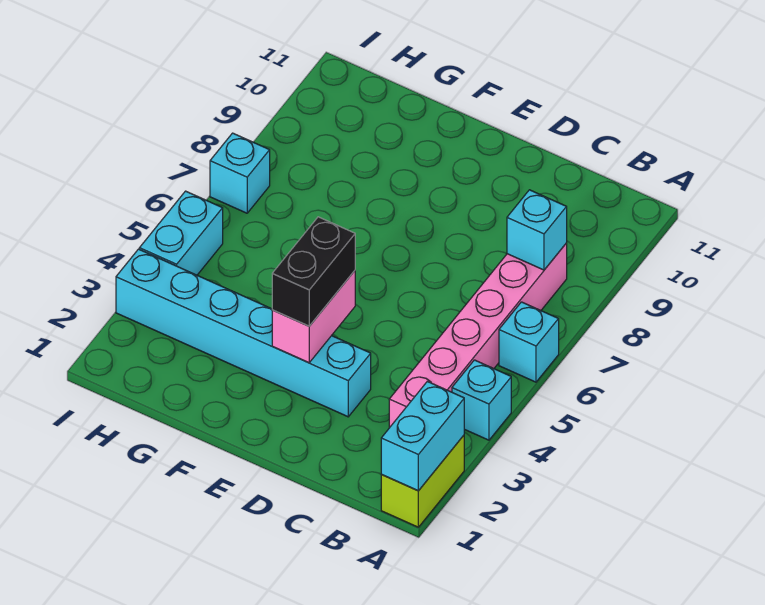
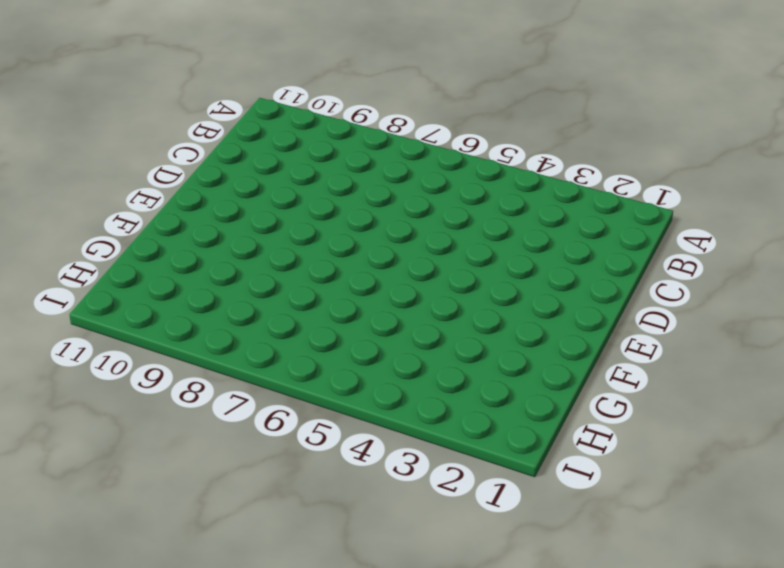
none -> lime brick A1:A2 level 1
none -> cyan brick A4 level 1

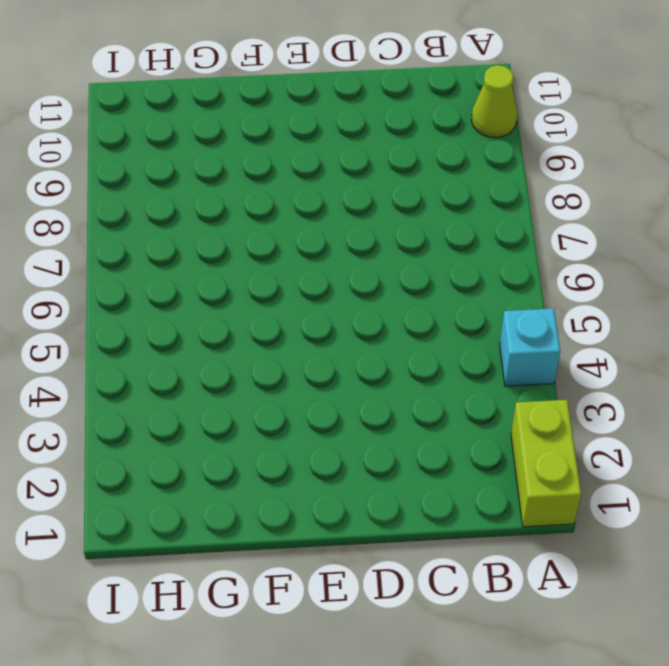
lime cone A10 level 1 -> none
none -> cyan brick A6 level 1
none -> pink brick B3:B8 level 1

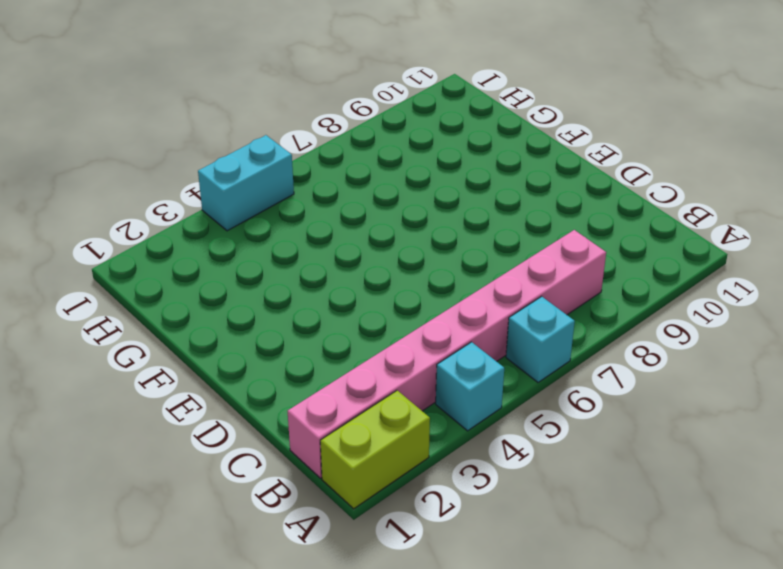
pink brick B1:B8 level 1 -> pink brick B3:B8 level 1
none -> cyan brick D3:I3 level 1
none -> cyan brick I7 level 1

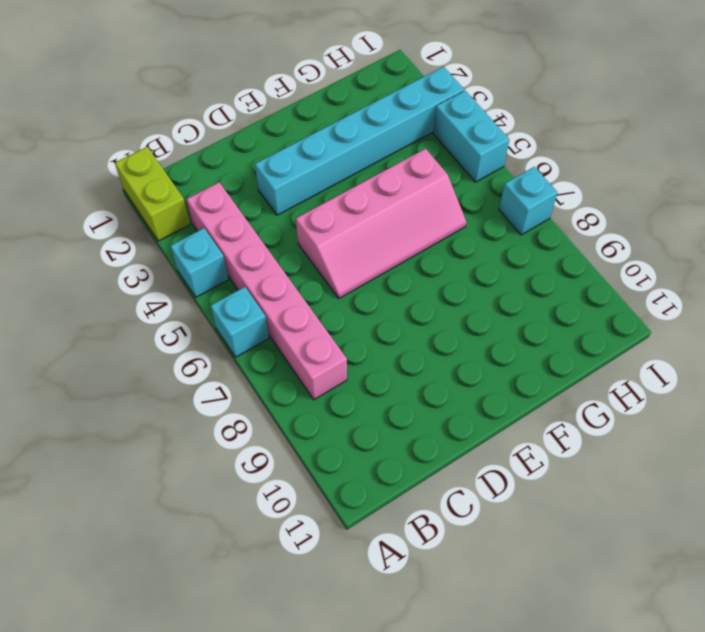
pink slope D5:G6 level 1 top 5 -> none
none -> cyan brick A1:A2 level 2
none -> cyan brick B8 level 2

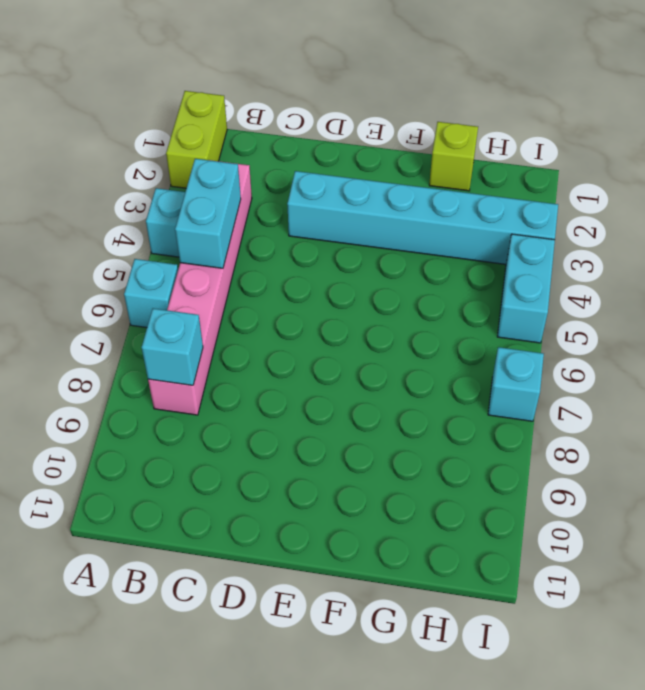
cyan brick B4:B5 level 2 -> cyan brick A1:A2 level 2
lime brick G1 level 1 -> none
none -> pink brick E3:E4 level 2
none -> black brick E3:E4 level 3

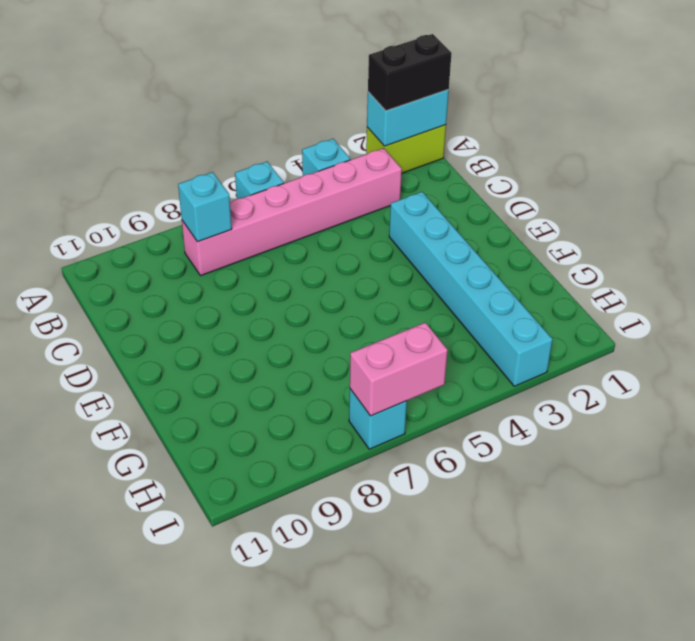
black brick A1:A2 level 3 -> black brick E3:E4 level 3
pink brick I6:I7 level 2 -> pink brick E3:E4 level 2
none -> cyan brick I4:I5 level 1

